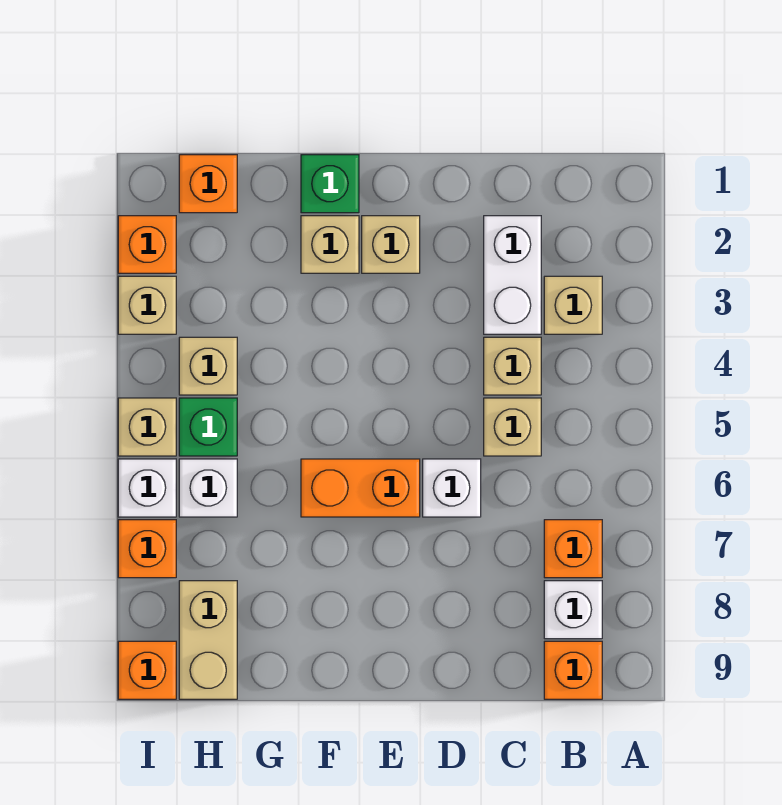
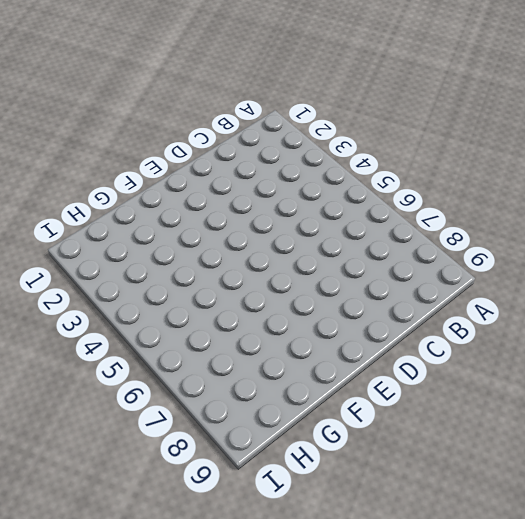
none -> tan brick B3 level 1
none -> orange brick B7 level 1
none -> white brick B8 level 1

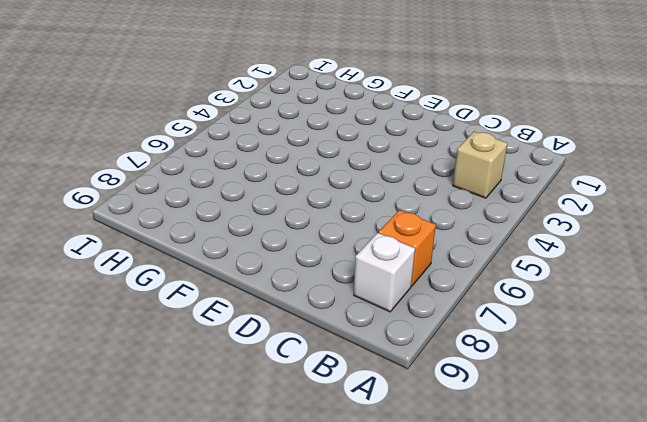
none -> orange brick B9 level 1
none -> white brick C2:C3 level 1
none -> tan brick C4 level 1

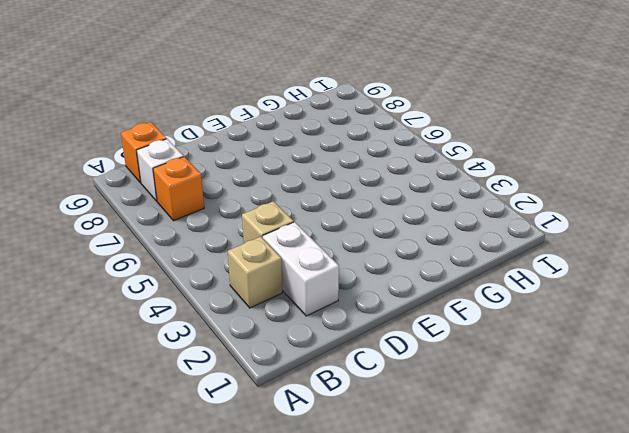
none -> tan brick C5 level 1
none -> white brick D6 level 1
none -> tan brick E2 level 1

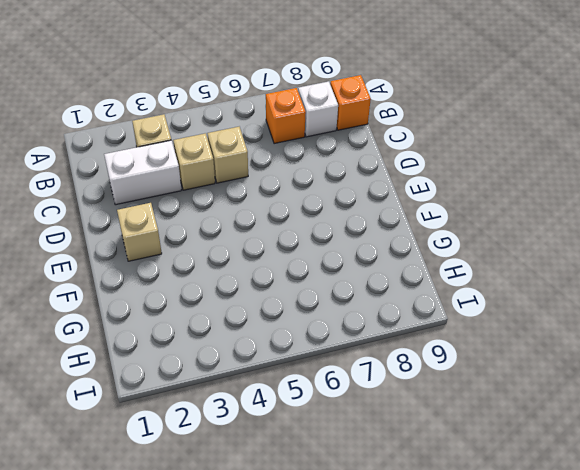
none -> white brick D6 level 1
none -> orange brick E6:F6 level 1
none -> green brick F1 level 1

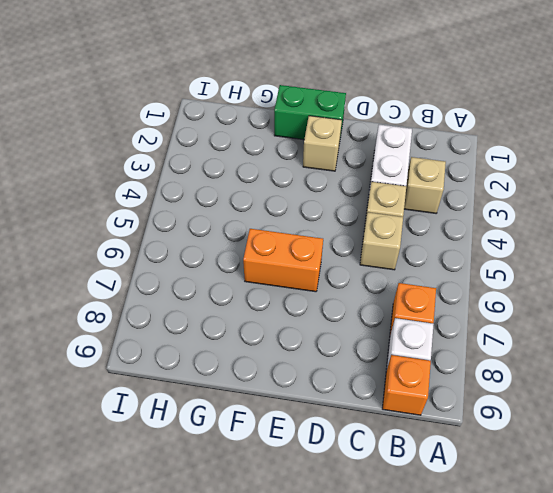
green brick E1:F1 level 1 -> green brick F1 level 1
none -> white brick D6 level 1
none -> tan brick F2 level 1
none -> orange brick H1 level 1

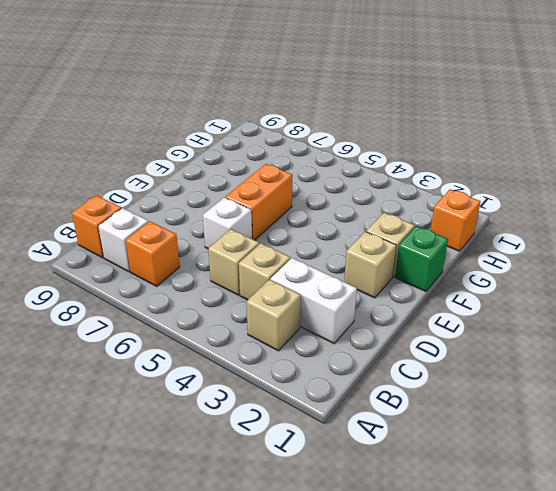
none -> tan brick H4 level 1
none -> green brick H5 level 1
none -> white brick H6 level 1

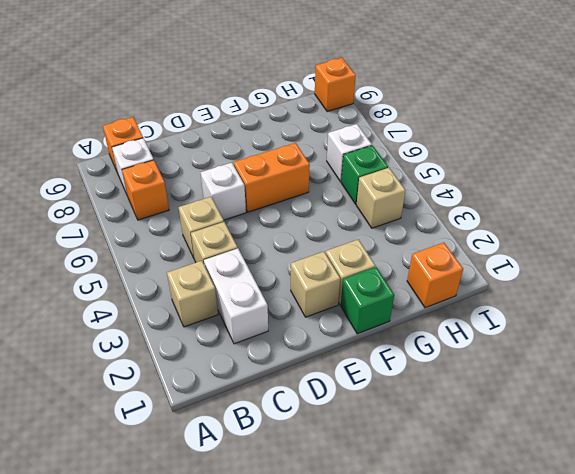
none -> tan brick H8:H9 level 1
none -> orange brick I2 level 1
none -> tan brick I3 level 1

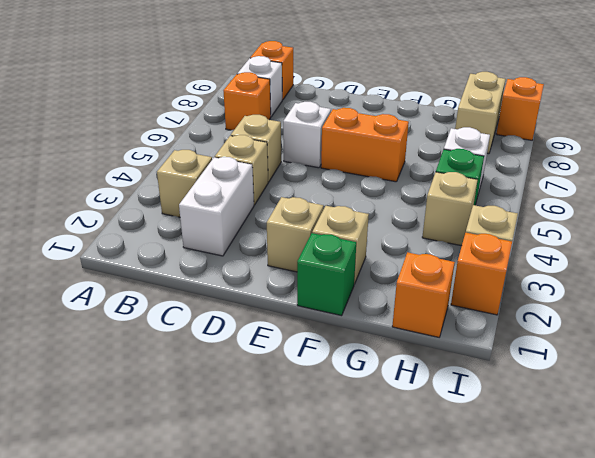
none -> tan brick I5 level 1
none -> white brick I6 level 1
none -> orange brick I7 level 1

